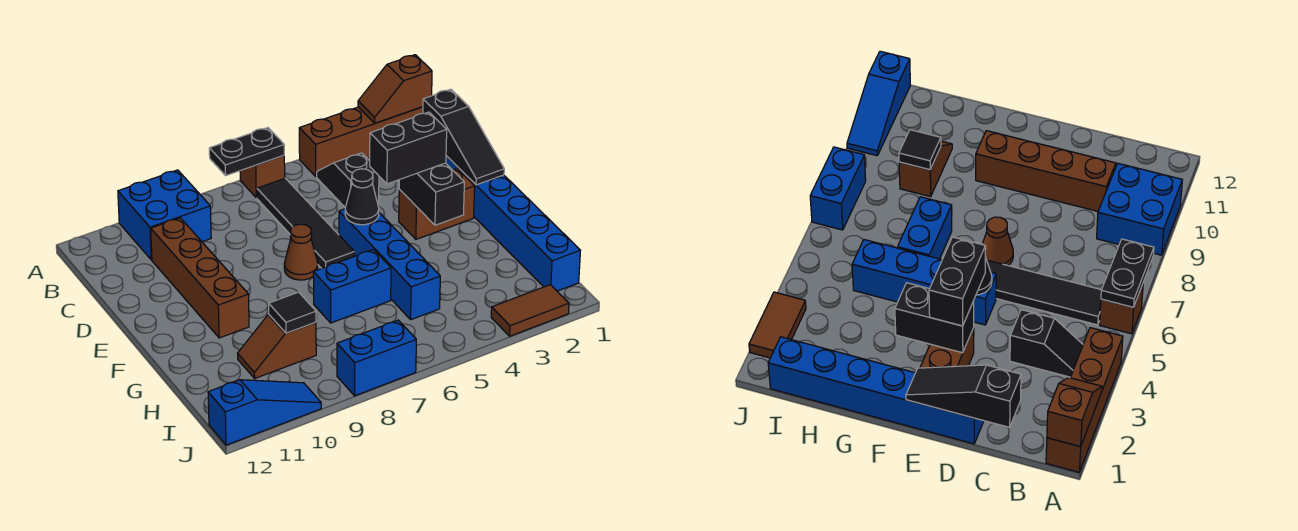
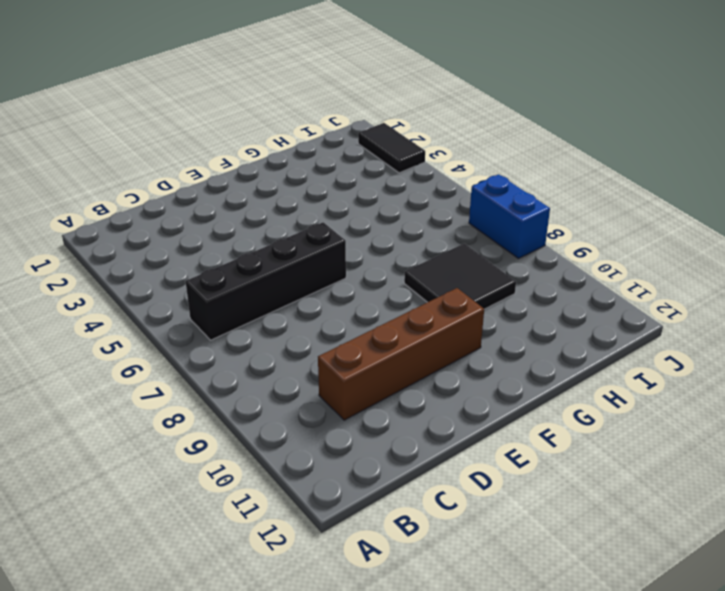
black brick B6:E6 level 1 -> black tile B6:E6 level 1
black tile G8:H9 level 1 -> brown slope H9:H10 level 1 top 9
black tile J2:J3 level 1 -> brown tile J2:J3 level 1
none -> brown brick A1:A4 level 1
none -> brown brick A6 level 1
none -> blue brick A9:B10 level 1

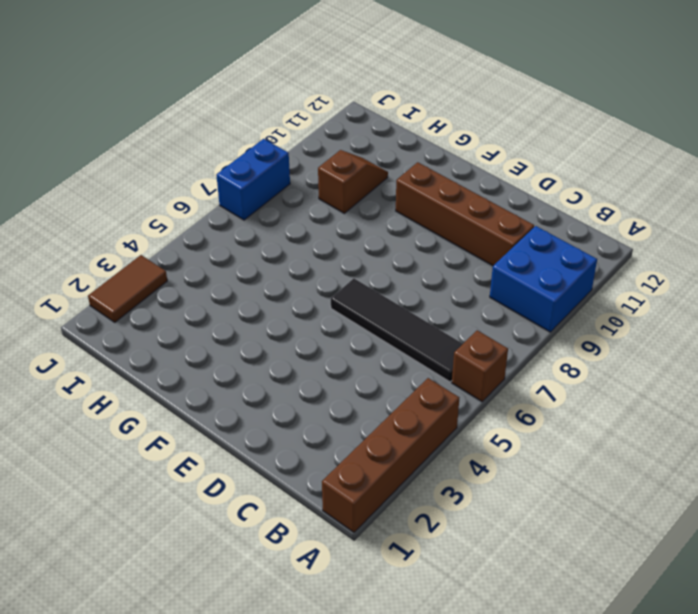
none -> black slope B4:C4 level 1 top C
none -> blue brick D1:I1 level 1
none -> brown brick E2:E3 level 1

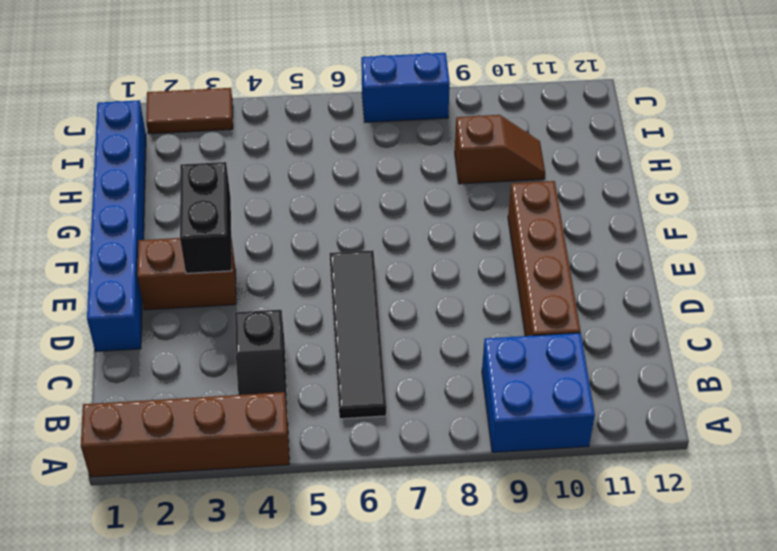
none -> brown brick A6 level 1
none -> blue brick E5:H5 level 1
none -> brown cone E7 level 1

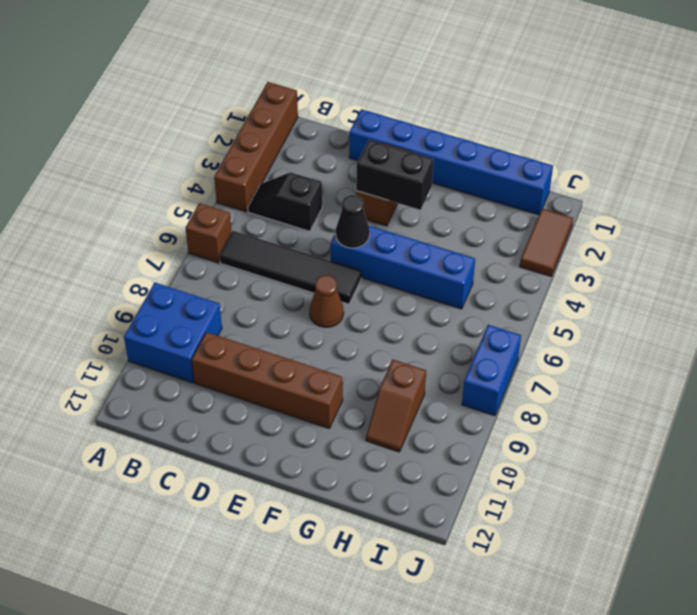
none -> blue brick G6:G7 level 1
none -> blue slope J10:J12 level 1 top 12
none -> brown slope A1:A2 level 2 top 1

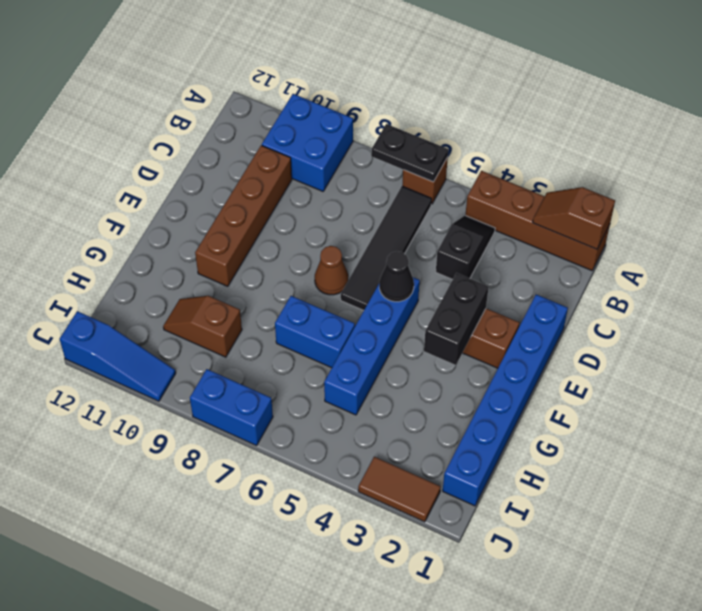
none -> black slope C1:E1 level 2 top C
none -> black tile H9 level 2
none -> black brick E3:E4 level 3

